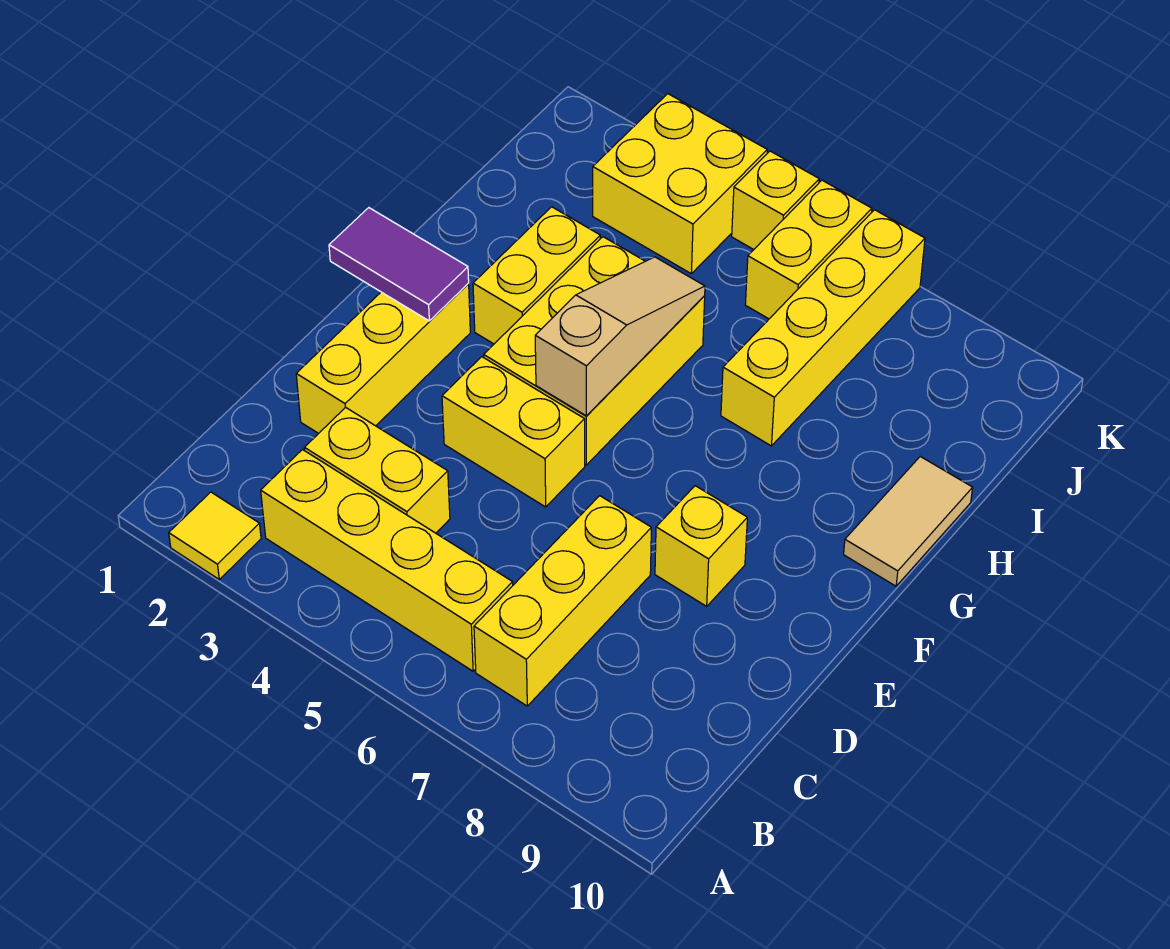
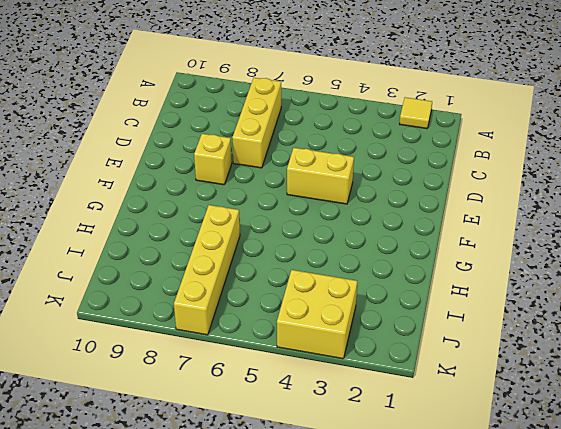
none -> yellow brick B3:B6 level 1
none -> yellow brick C3:C4 level 1
none -> yellow brick D2:F2 level 1

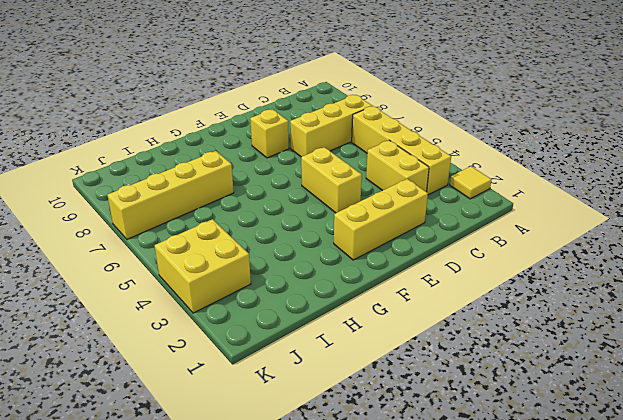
none -> yellow brick F4:H5 level 1
none -> yellow brick G3:H3 level 1
none -> tan tile G10:H10 level 1

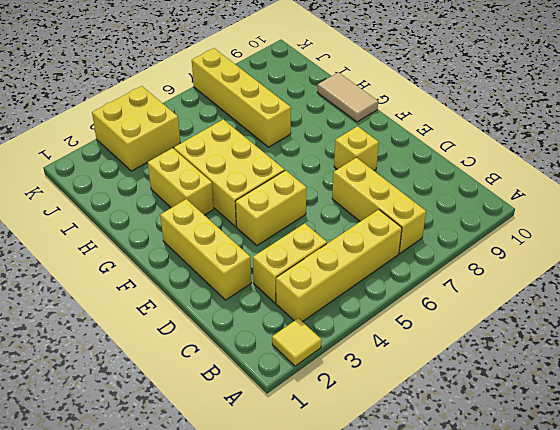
none -> yellow brick J6:K6 level 1
none -> yellow brick K5 level 1
none -> purple tile F1:F2 level 2

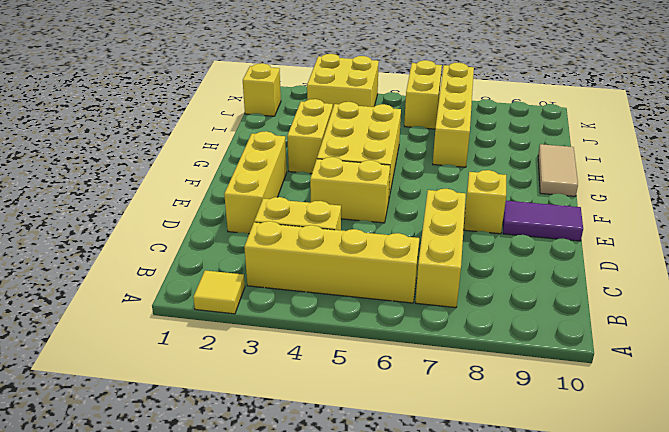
purple tile E9:E10 level 1 -> purple tile F1:F2 level 2
yellow brick J1 level 1 -> yellow brick K5 level 1
none -> tan slope F5:H5 level 2 top F

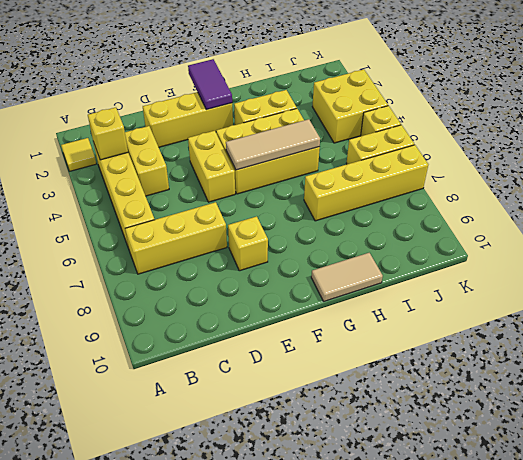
yellow brick B3 level 2 -> none
tan tile F5:H5 level 2 -> tan slope F5:H5 level 2 top F

